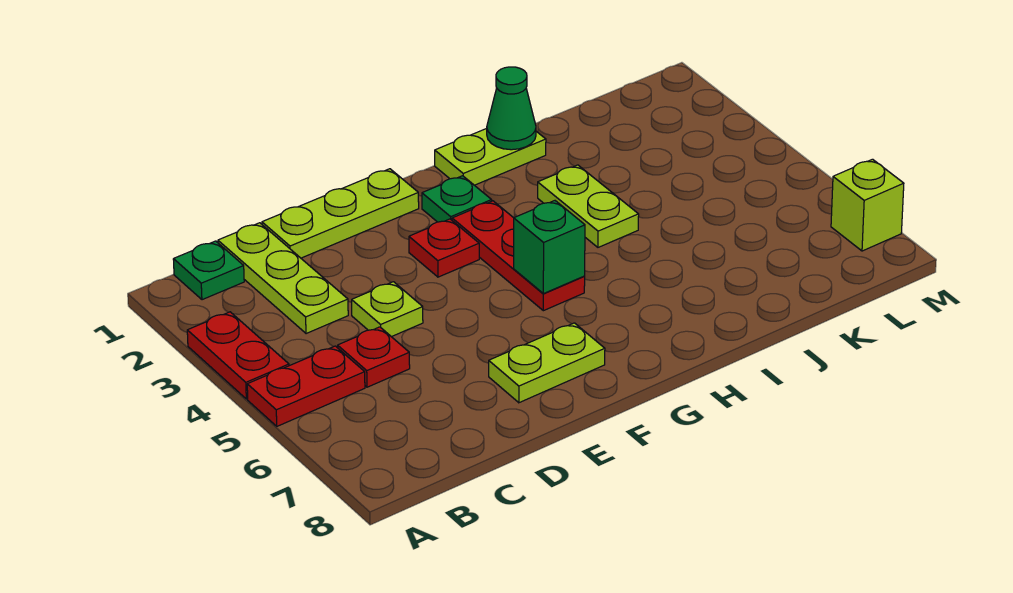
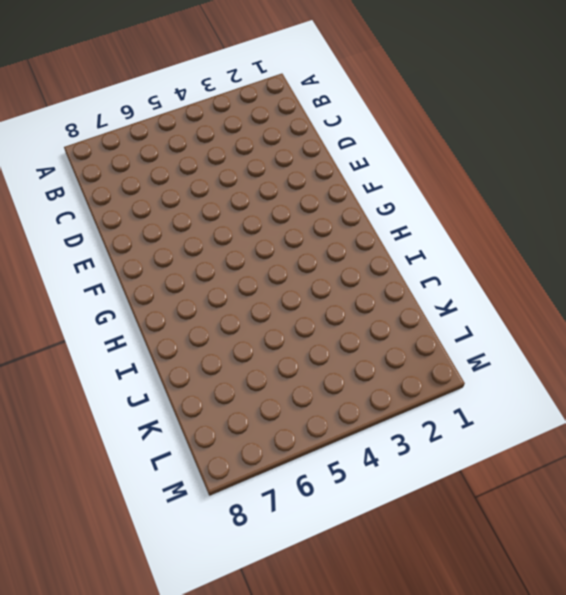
none -> red plate A3:A4 level 1
none -> red plate A5:B5 level 1
none -> green plate B1 level 1

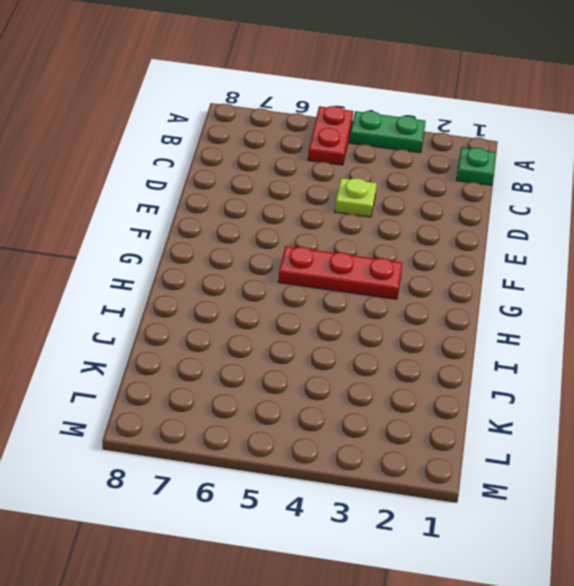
green plate A3:A4 level 1 -> red plate A3:A4 level 1
none -> lime plate C1:C3 level 1
none -> red plate C5 level 1
none -> lime plate D1:F1 level 1

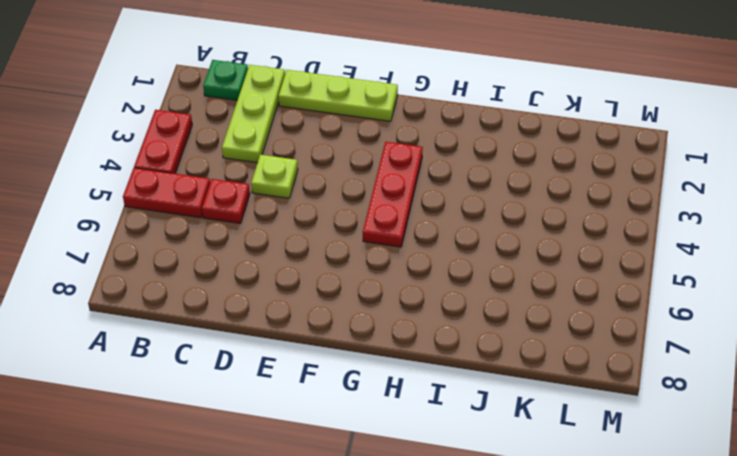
none -> lime plate E7:F7 level 1
none -> red plate F3 level 1
none -> green plate G2 level 1

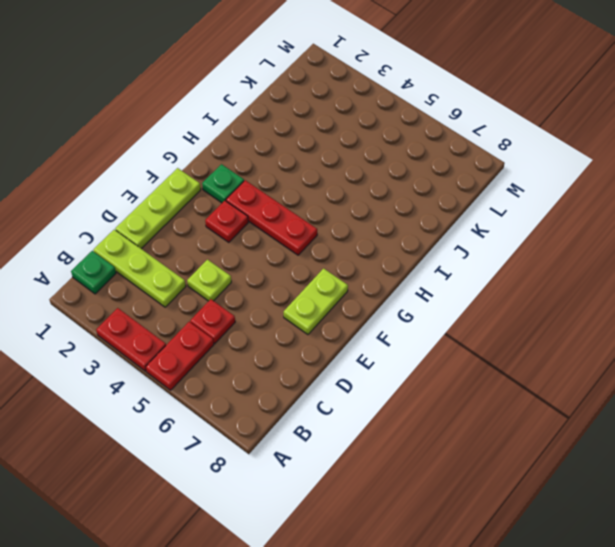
none -> lime plate H1:I1 level 1
none -> lime plate I3:I4 level 1
none -> lime brick M7 level 1

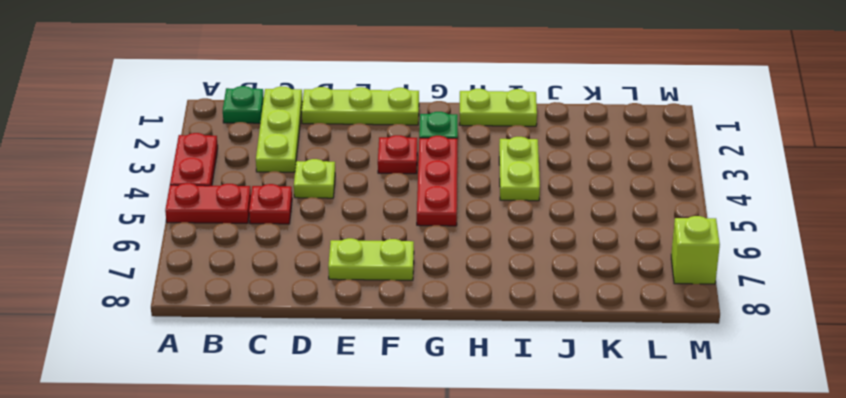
none -> green brick G5 level 2
none -> green cone I1 level 2

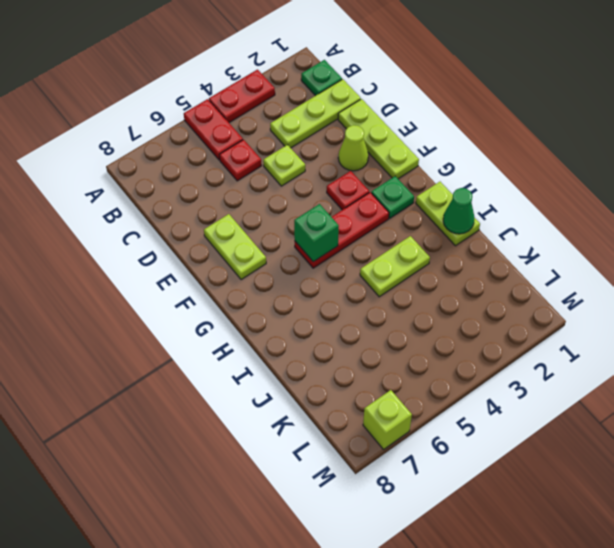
lime cone E2 level 1 -> none

